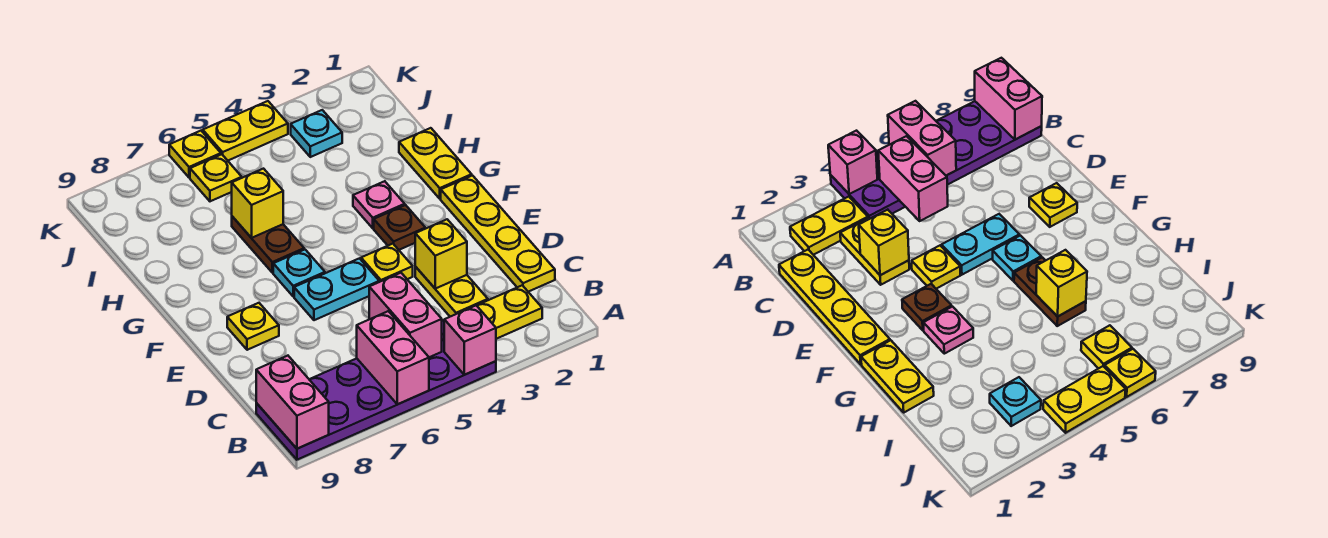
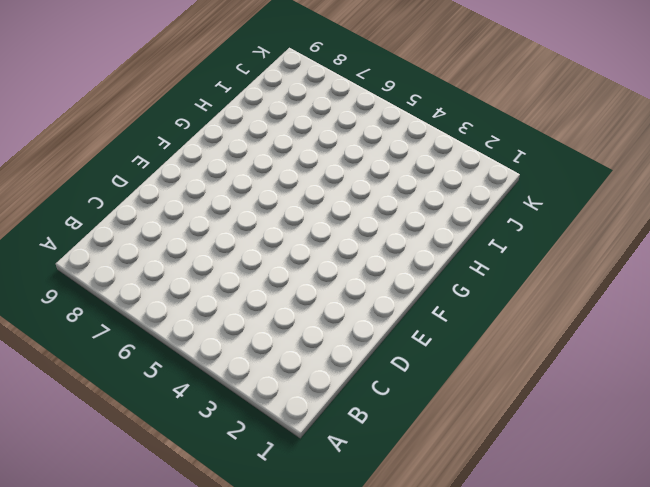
none -> purple plate A4:B9 level 1
none -> yellow plate B2:B3 level 1
none -> yellow plate C1:F1 level 1

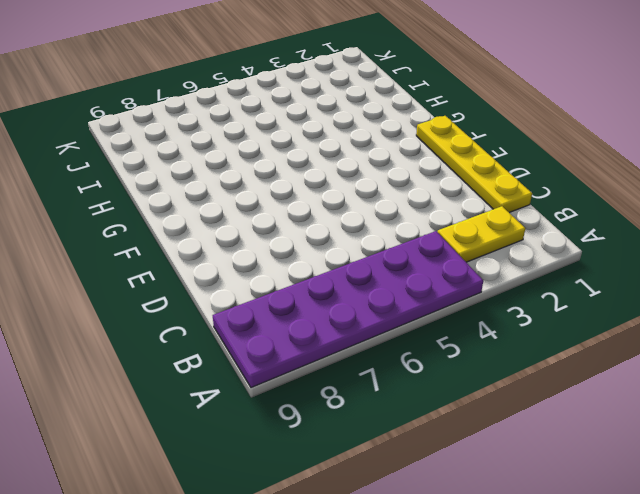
none -> yellow plate C3:D3 level 1
none -> yellow plate E4 level 1
none -> cyan plate E5:E6 level 1

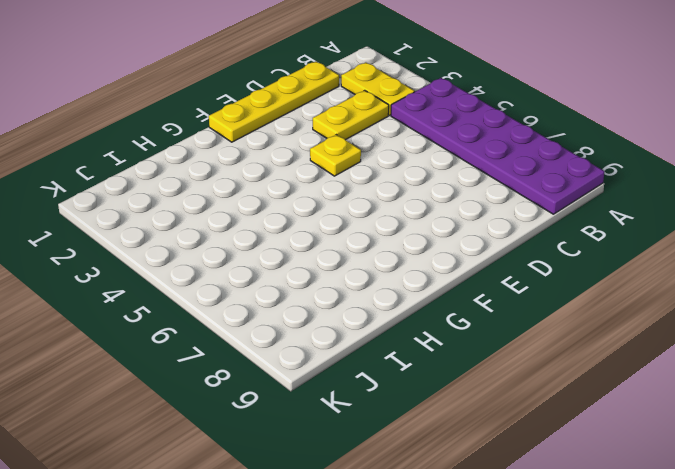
none -> cyan plate E5:E6 level 1
none -> yellow plate E8 level 1
none -> brown plate F3 level 1

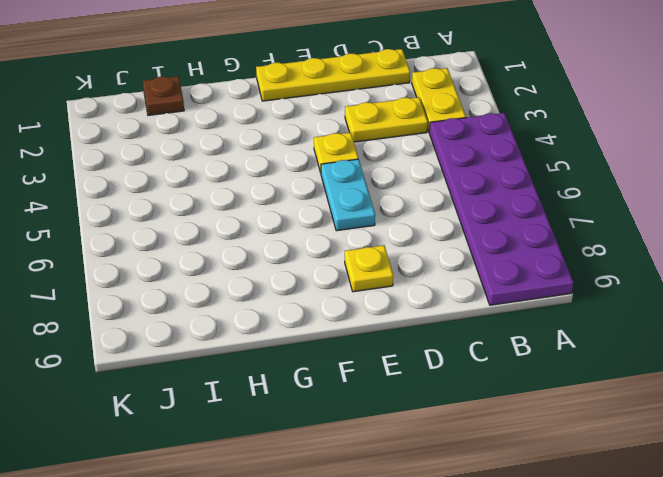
brown plate I1 level 1 -> brown plate F3 level 1
none -> cyan plate F6 level 1
none -> yellow plate G1:H1 level 1
none -> pink plate G3 level 1

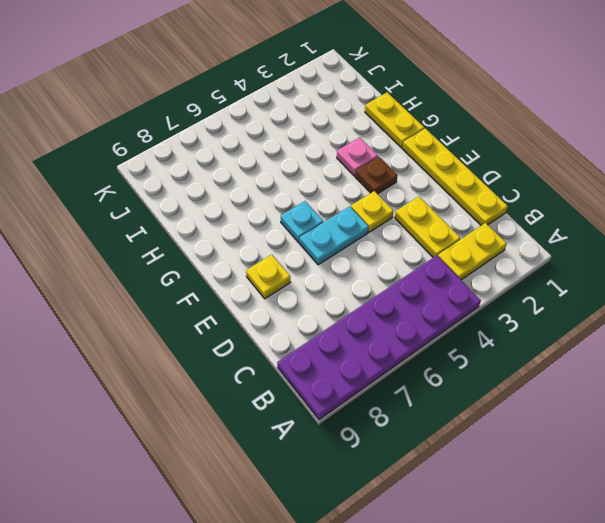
none -> brown plate G6:H6 level 1
none -> cyan plate J3 level 1
none -> yellow plate J6 level 1

